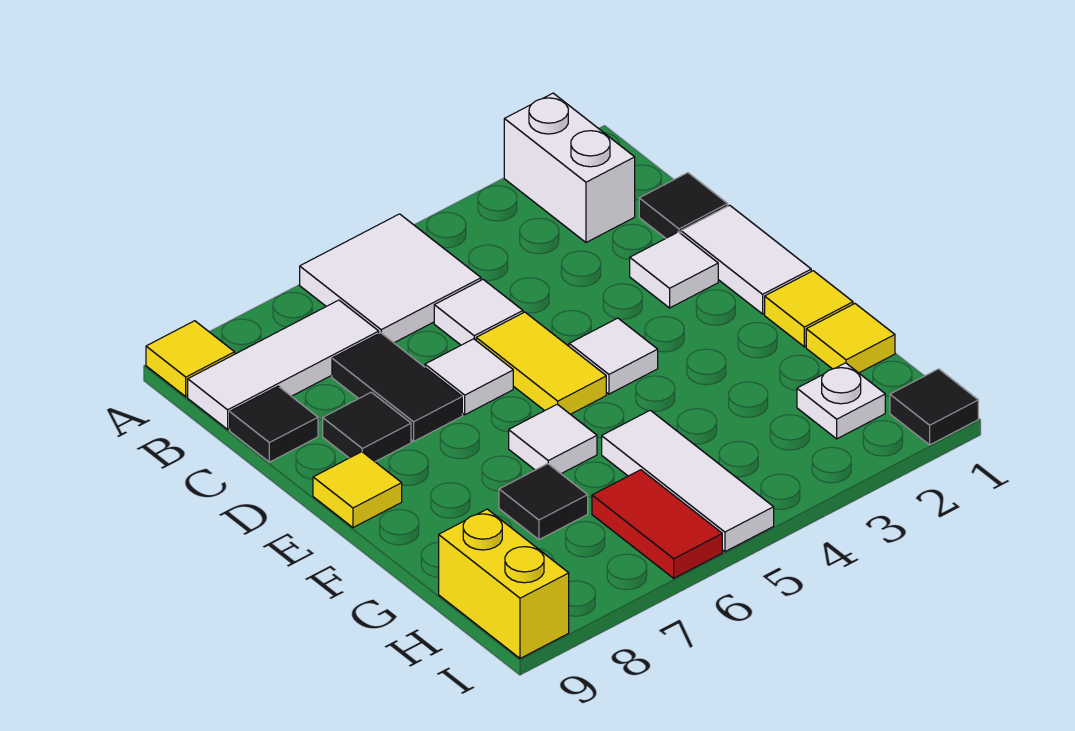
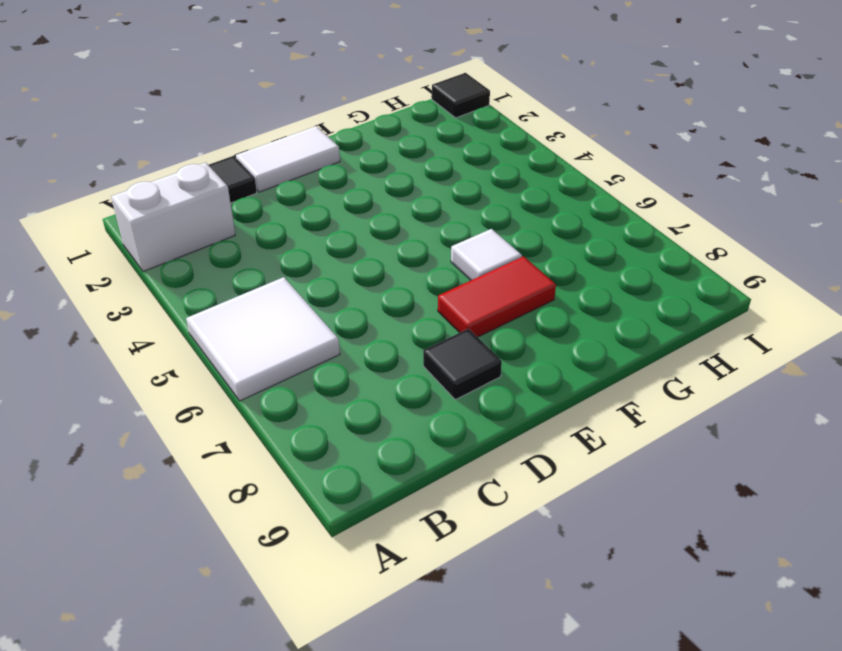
red tile E7:F7 level 1 -> red tile H6:I6 level 1
none -> yellow tile A9 level 1
none -> white tile B7:B9 level 1
none -> white tile C5 level 1

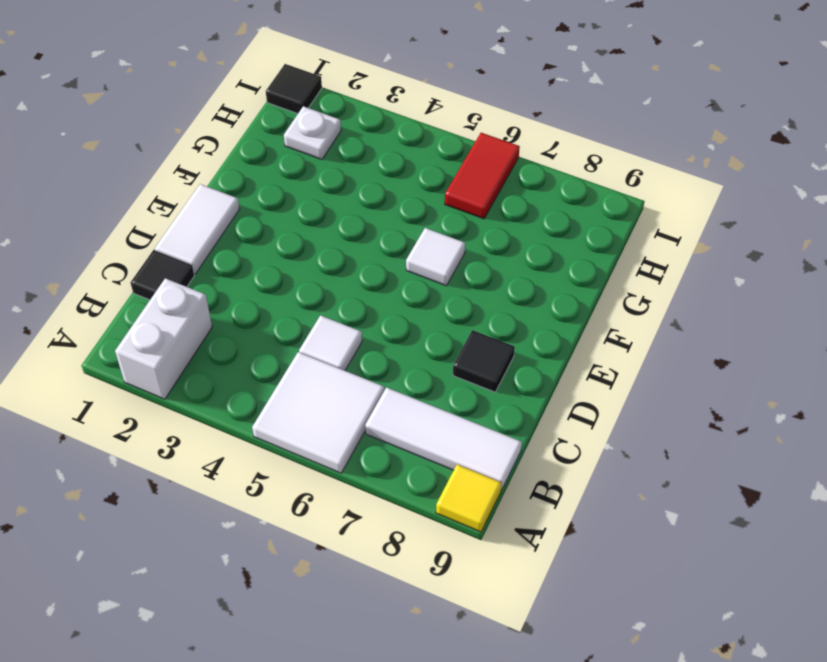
none -> black tile C7:D7 level 1
none -> black tile C9 level 1
none -> white tile D2 level 1

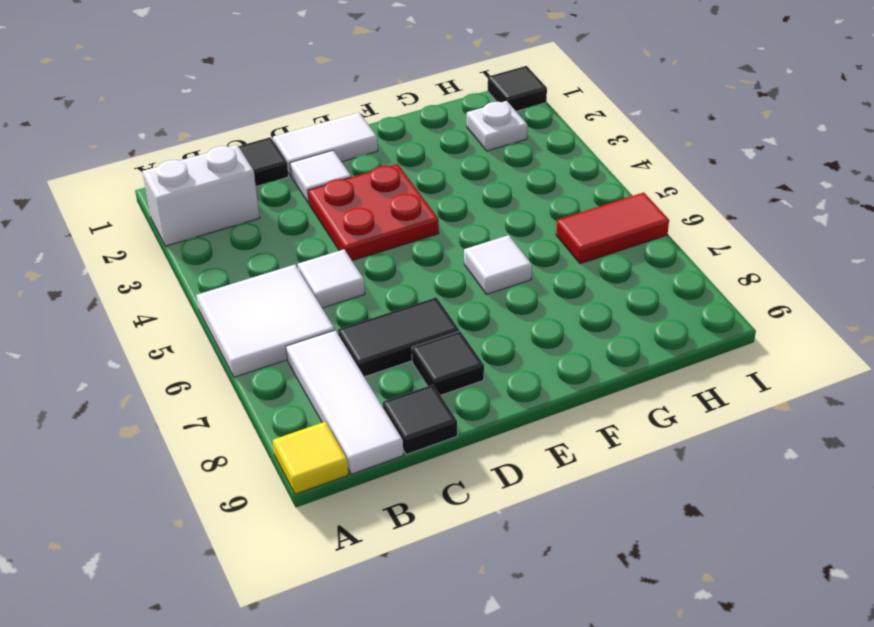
red plate D3:E4 level 1 -> white tile E4 level 1
none -> yellow tile D5:E5 level 1
none -> white tile D6 level 1
none -> yellow tile E9 level 1

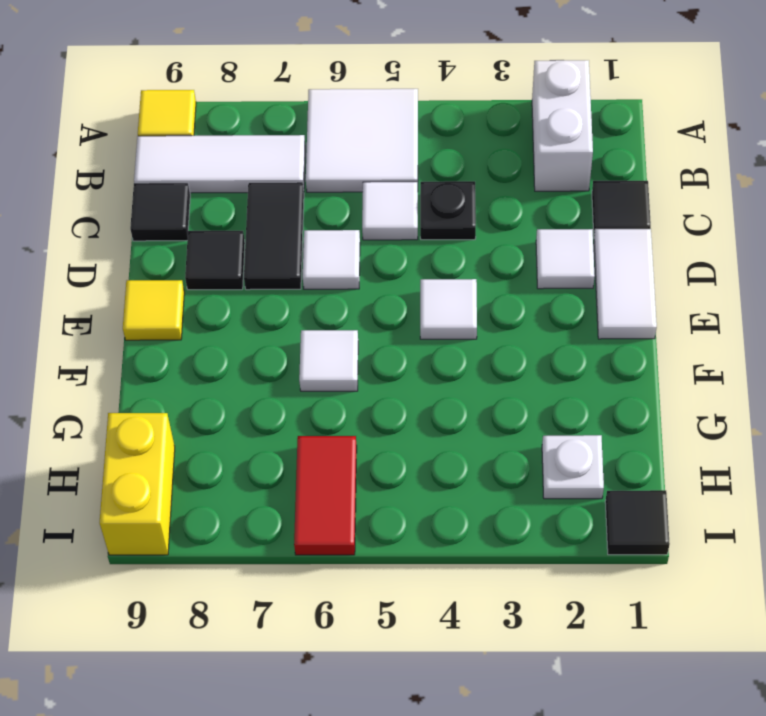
black plate C4 level 1 -> none
none -> yellow tile D5:E5 level 1
none -> yellow tile F1 level 1
none -> yellow tile G1 level 1

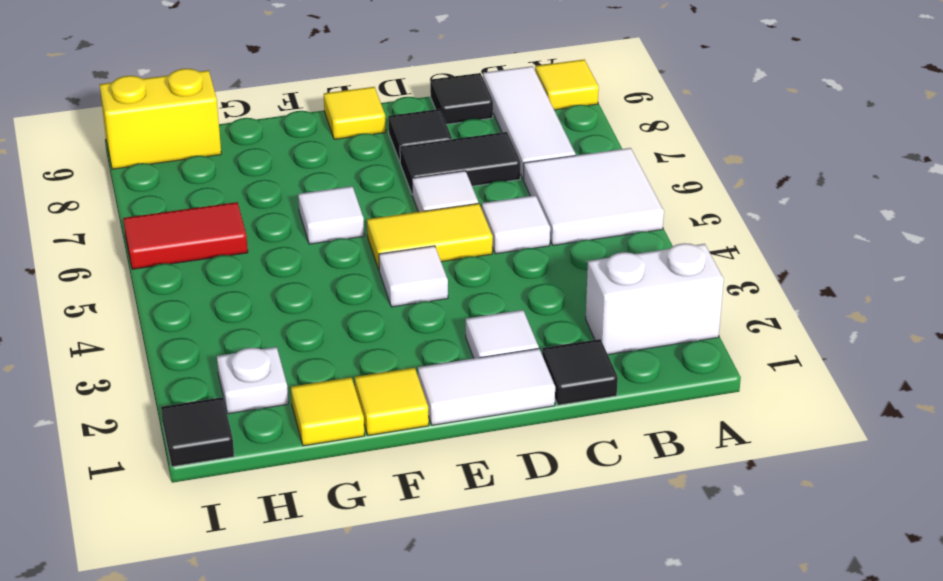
none -> white tile G5:I5 level 1
none -> black tile G7 level 1

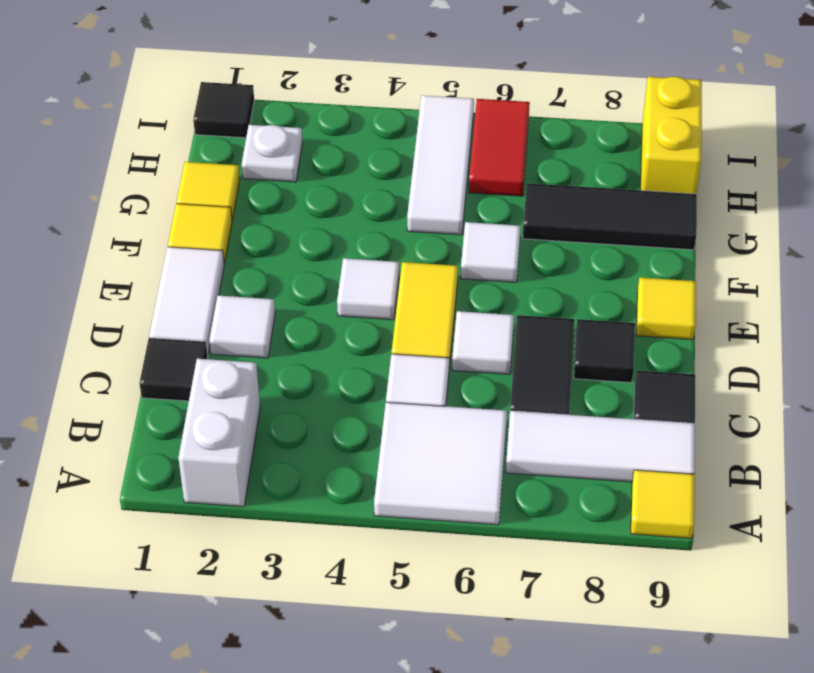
black tile G7:G9 level 1 -> black tile G7 level 1

